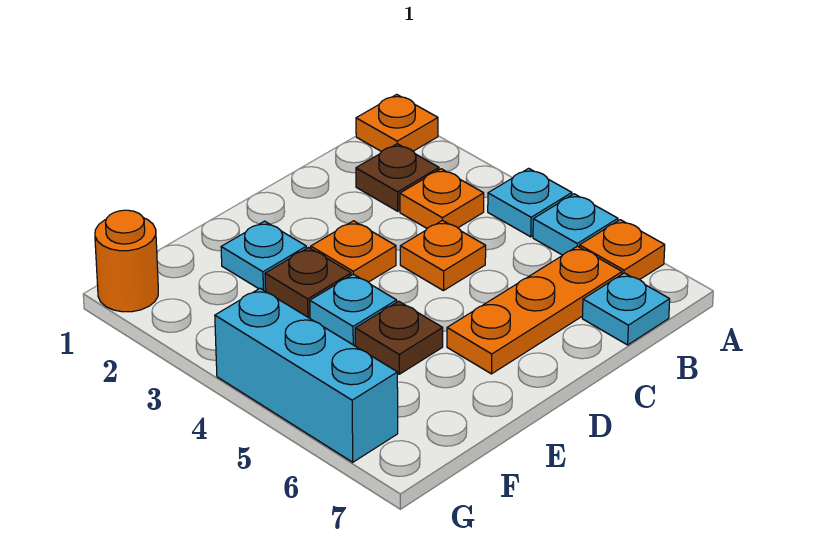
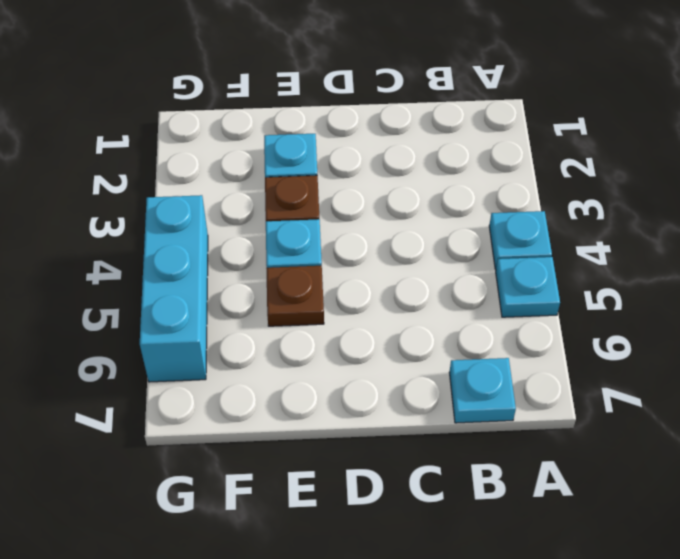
none -> orange plate A1 level 1
none -> orange plate A6 level 1
none -> brown plate B2 level 1

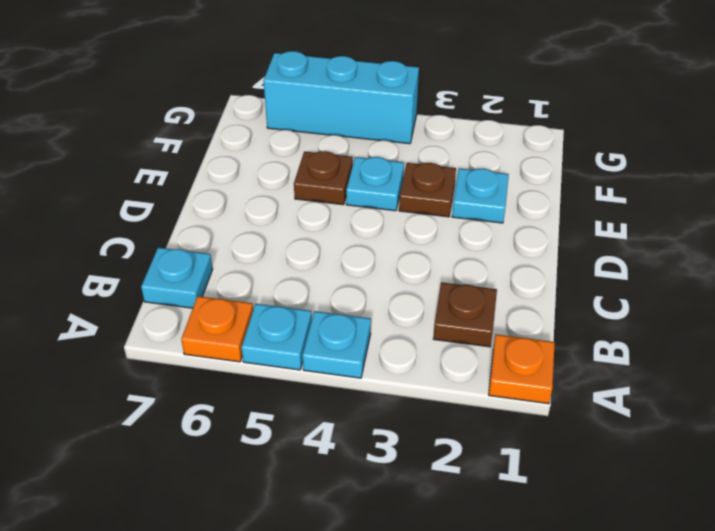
none -> orange plate B3 level 1
none -> orange plate B6:D6 level 1
none -> orange plate C4 level 1

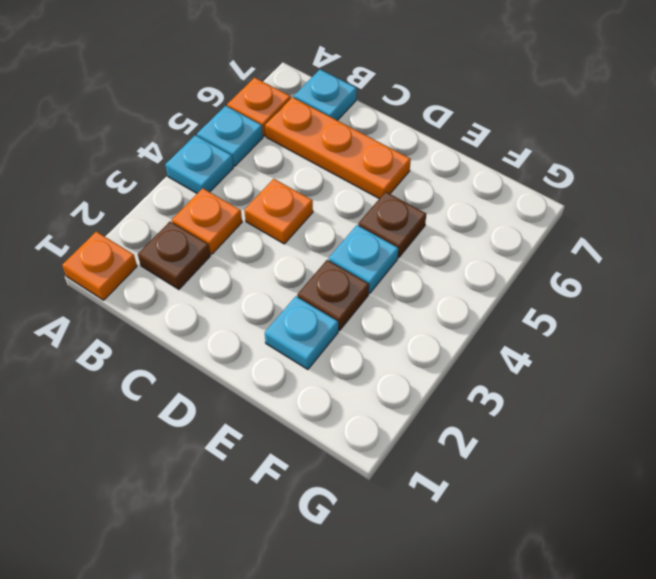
none -> orange plate D3 level 1
none -> orange round brick G1 level 1
none -> cyan brick G4:G6 level 1

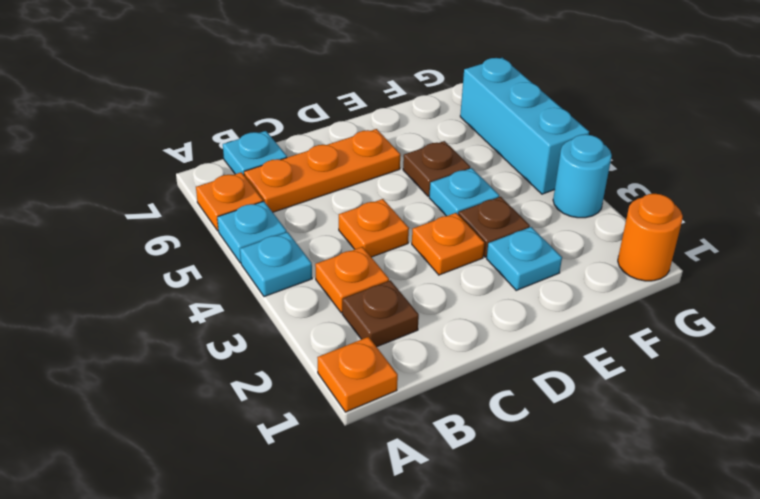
cyan round brick G3 level 1 -> none

